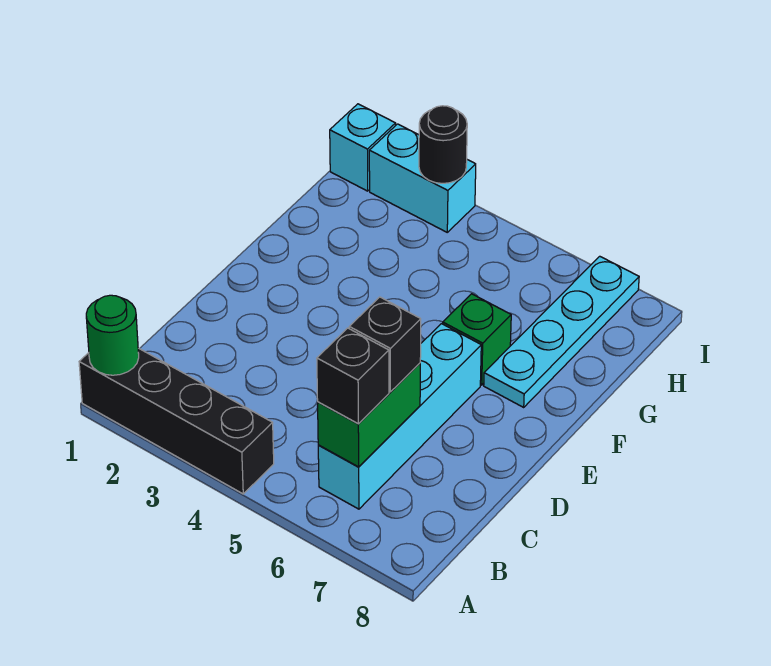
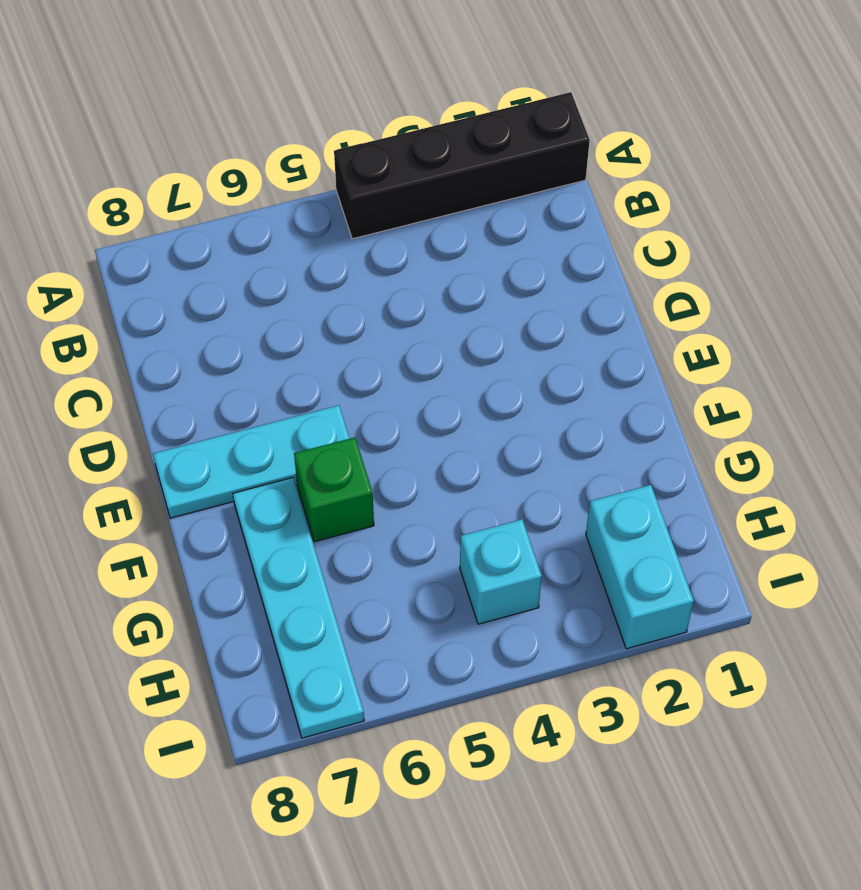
cyan plate E6:E8 level 1 -> cyan brick B6:E6 level 1
cyan brick H2:I2 level 1 -> cyan brick I2:I3 level 1
cyan brick H4 level 1 -> cyan brick I1 level 1
none -> green round brick A1 level 2
none -> green brick B6:C6 level 2

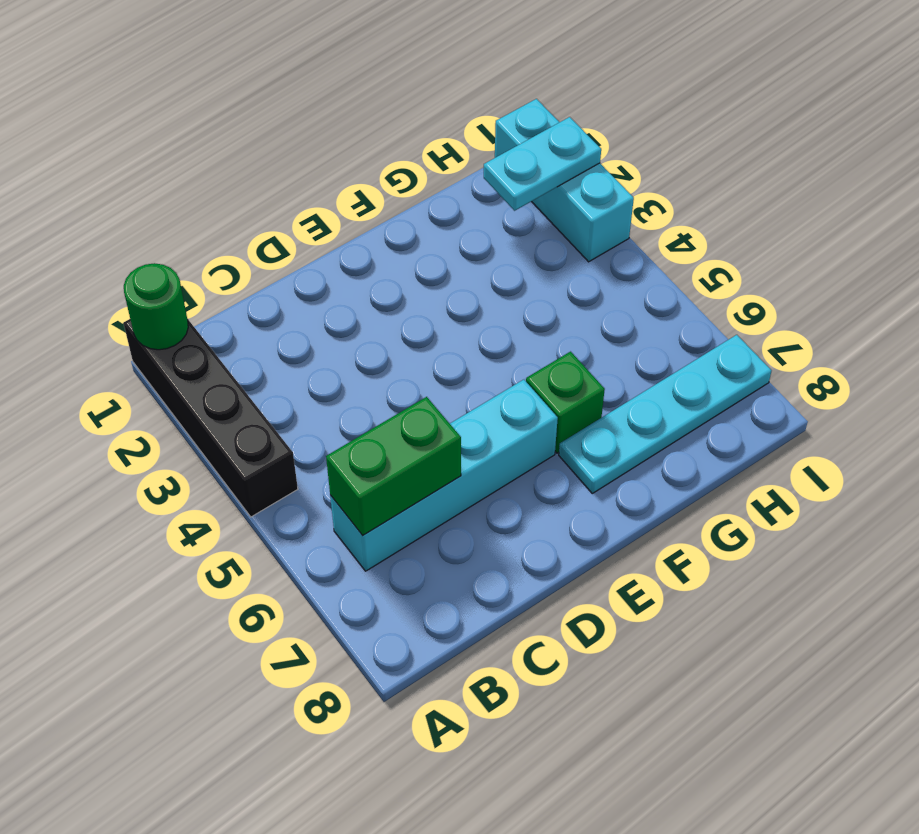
cyan plate H2:I2 level 2 -> none
none -> black round brick I3 level 2
none -> black brick B6 level 3

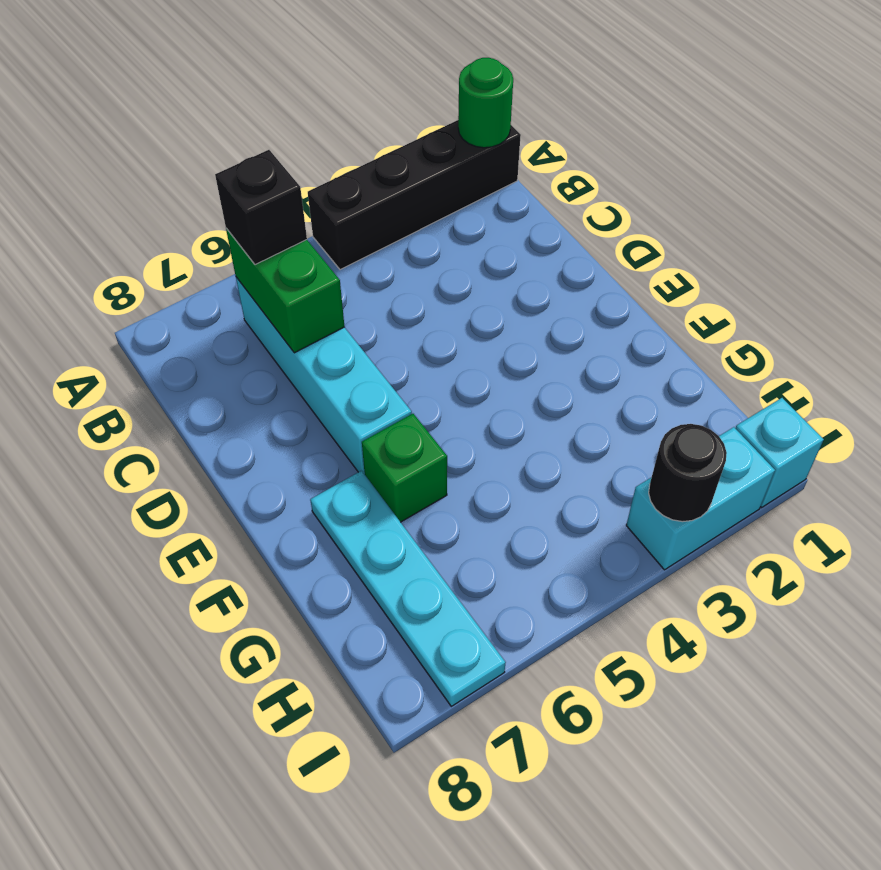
none -> black brick C6 level 3

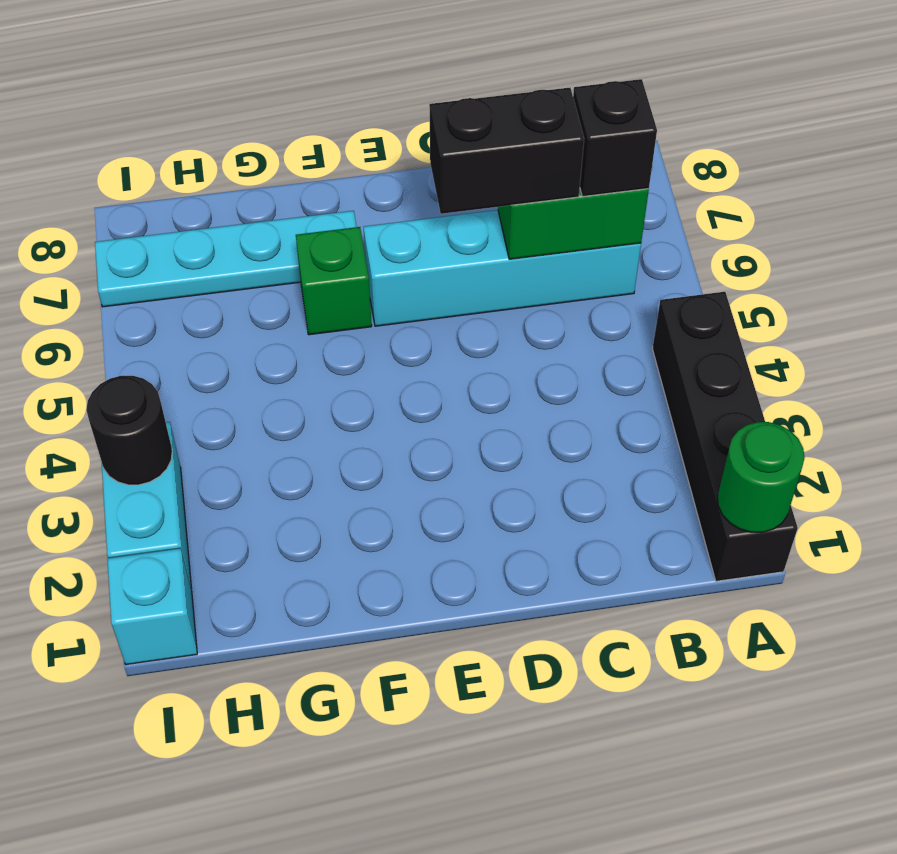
black brick C6:D6 level 3 -> black brick C6 level 3

